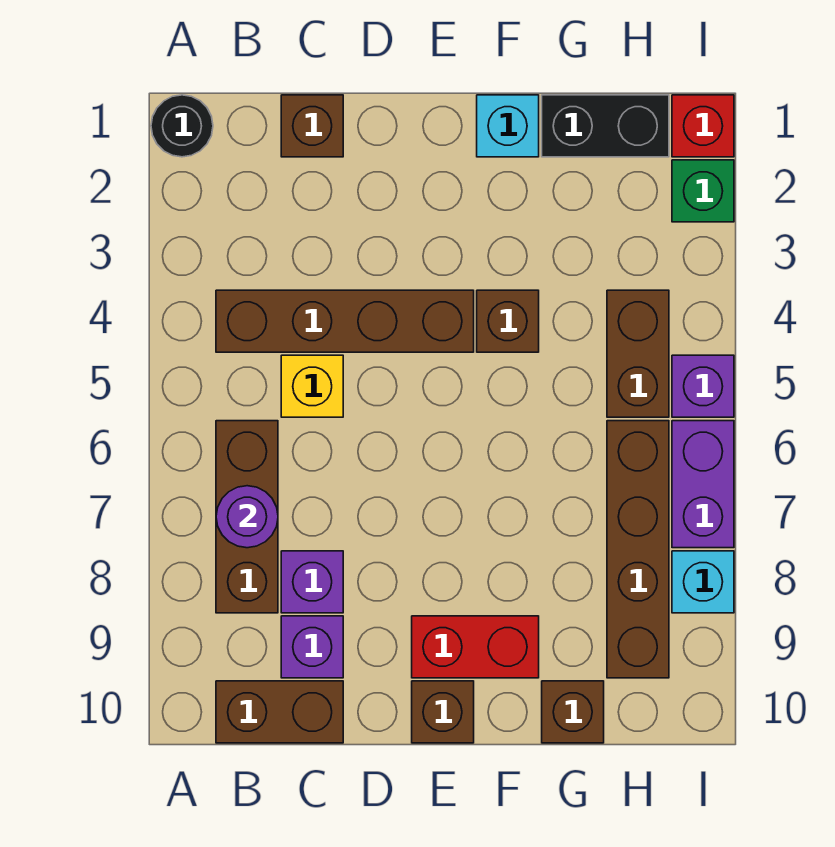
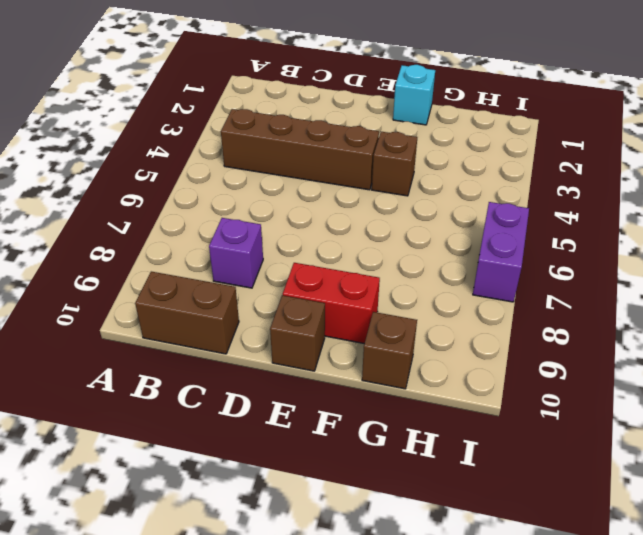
none -> black round brick A1 level 1
none -> brown brick B6:B8 level 1
none -> brown brick C1 level 1

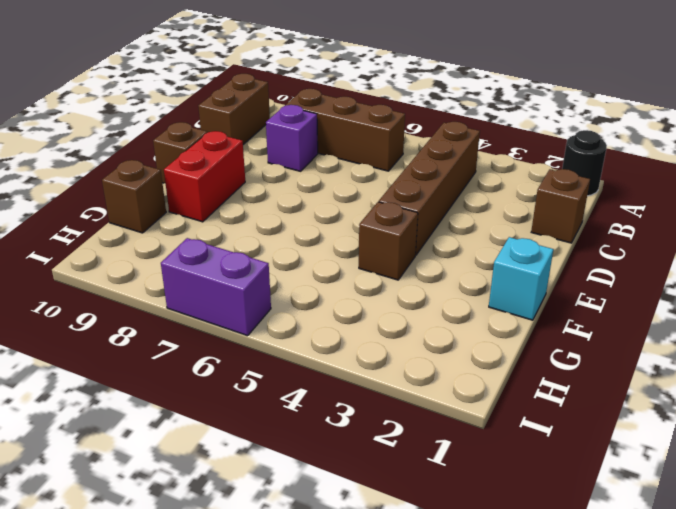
none -> yellow brick C5 level 1
none -> purple brick C9 level 1
none -> black brick G1:H1 level 1

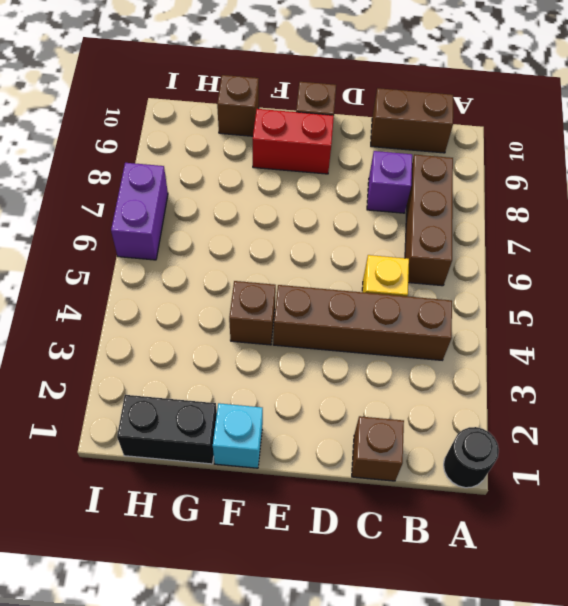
none -> purple brick C9 level 1
none -> brown brick H4:H5 level 1
none -> brown brick H6:H9 level 1

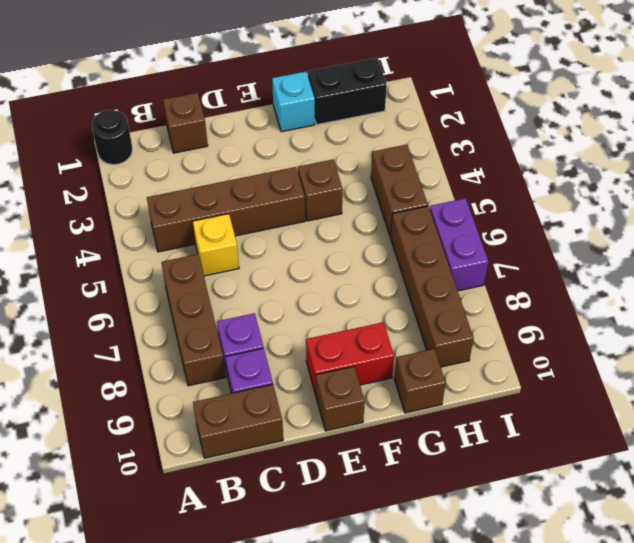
none -> red brick I1 level 1
none -> green brick I2 level 1
none -> purple brick I5 level 1

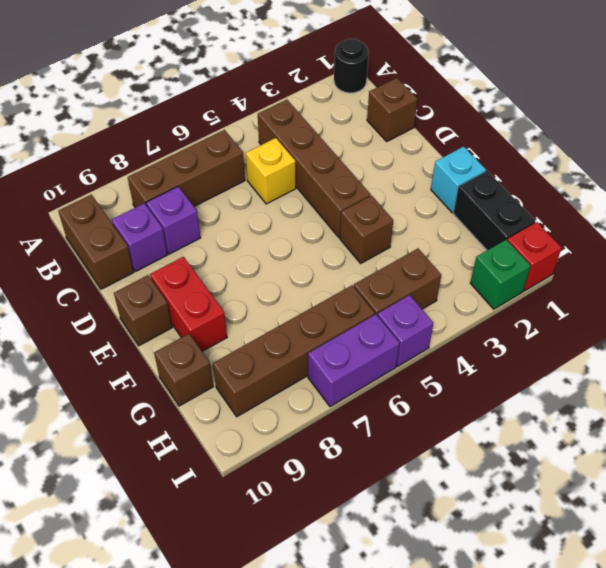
none -> cyan brick I8 level 1
none -> purple round brick B7 level 2

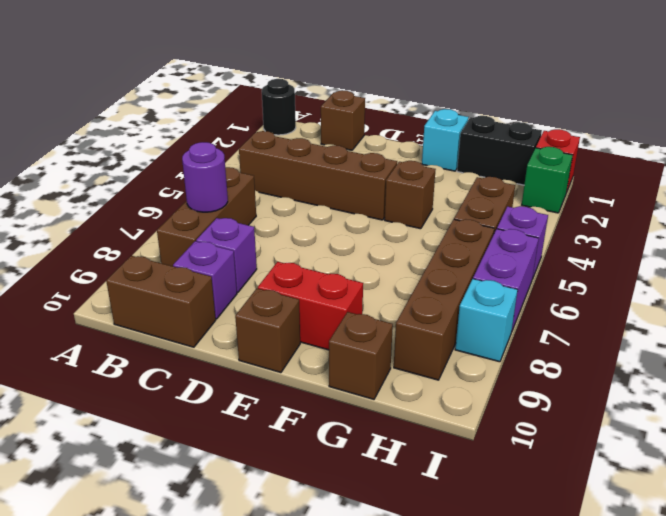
none -> yellow brick C5 level 1

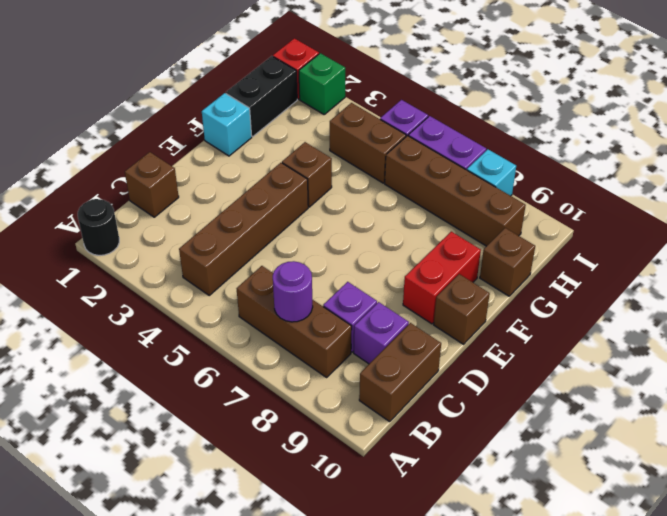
none -> yellow brick C5 level 1

